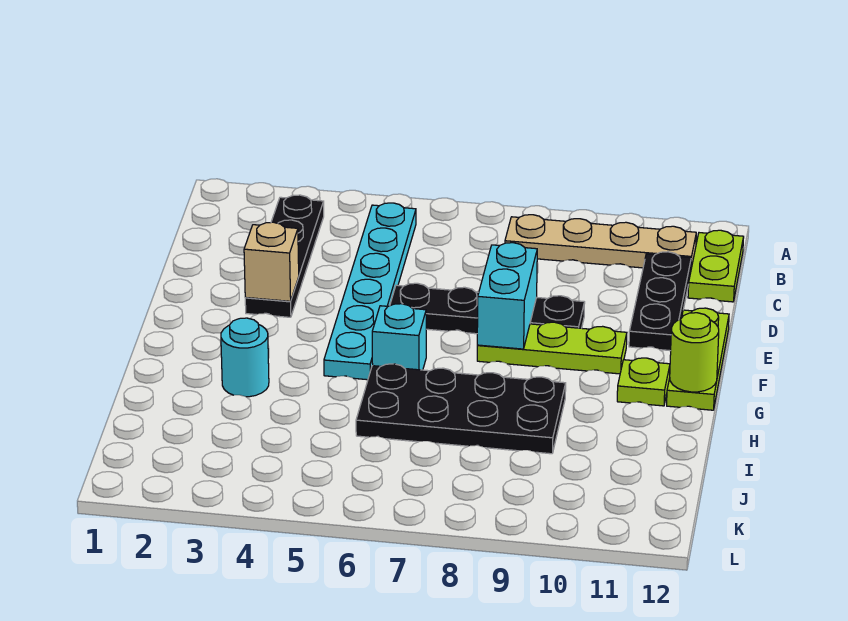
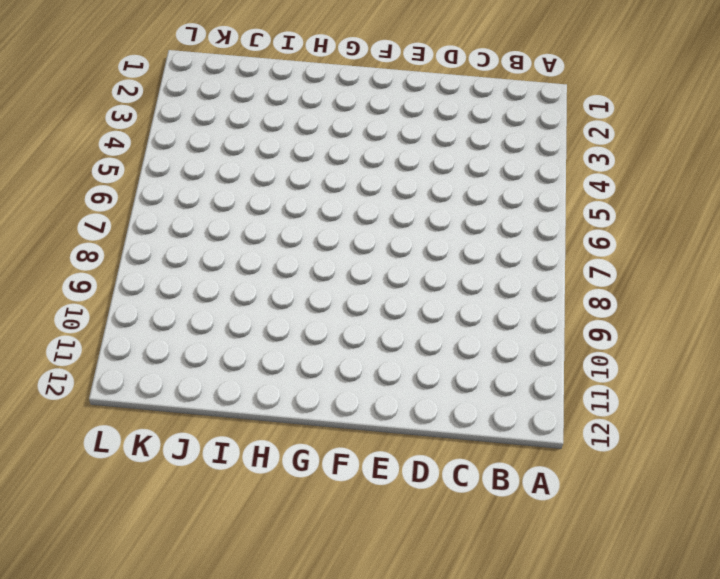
none -> black plate B3:E3 level 1
none -> cyan plate B5:G5 level 1
none -> tan plate B8:B11 level 1

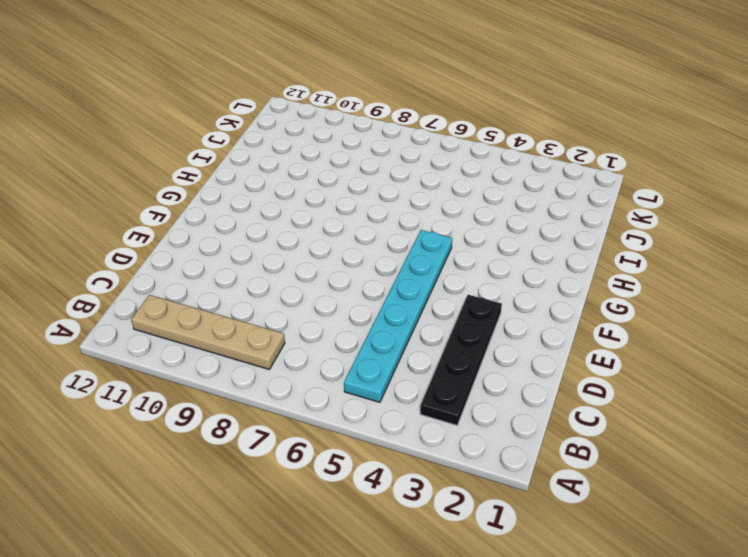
none -> lime plate B12:C12 level 1
none -> black plate C11:E11 level 1
none -> black plate E6:E9 level 1

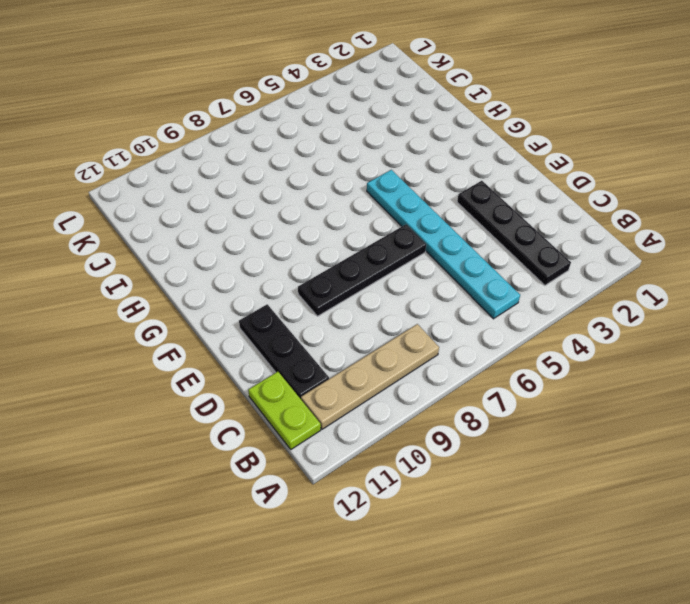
none -> lime plate E12:G12 level 1
none -> lime plate F8:F10 level 1
none -> cyan brick G6 level 1

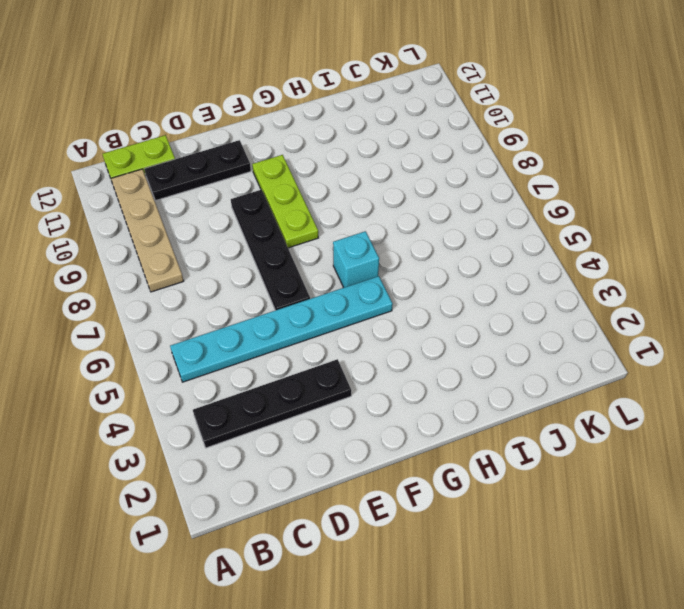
none -> lime plate E12:G12 level 1
none -> lime plate G11 level 1
none -> cyan round brick H3 level 1

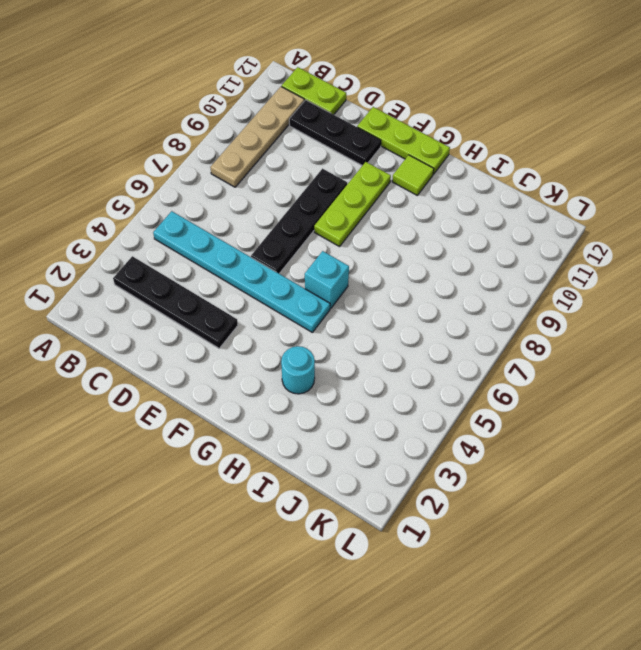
lime tile G11 level 1 -> lime plate G11 level 1
none -> black plate H6:I9 level 1
none -> tan brick E3 level 2
none -> cyan brick E8:F8 level 2

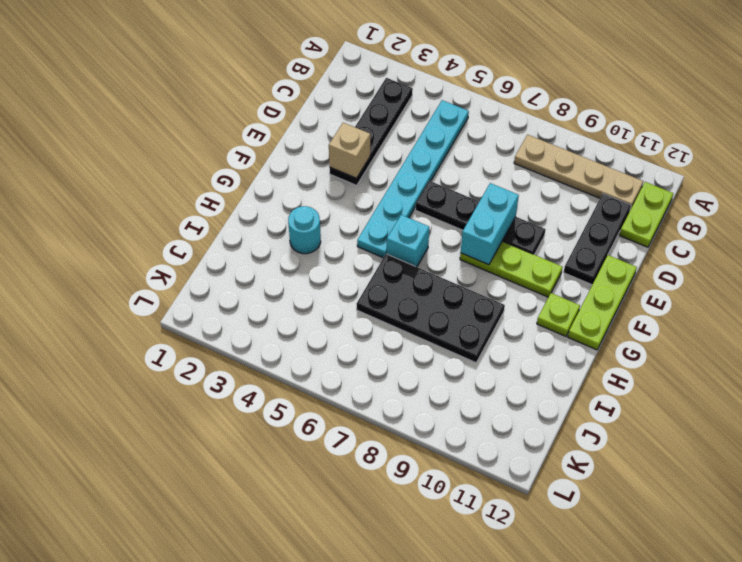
none -> lime round brick G12 level 2

